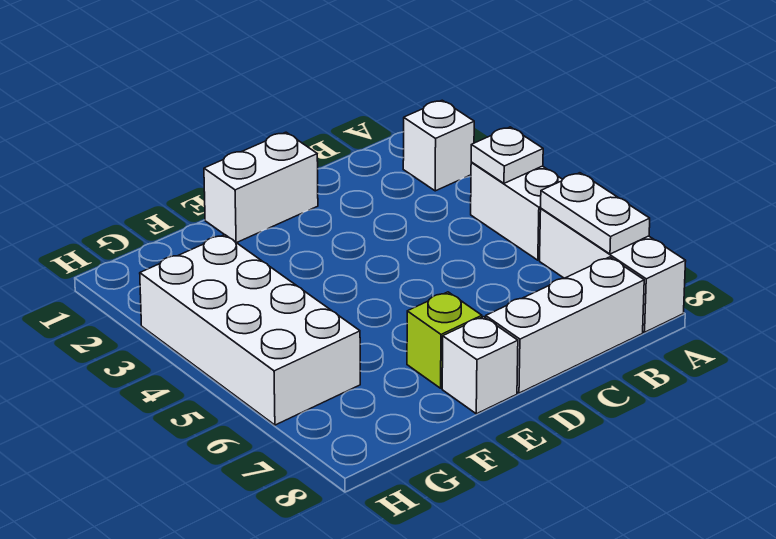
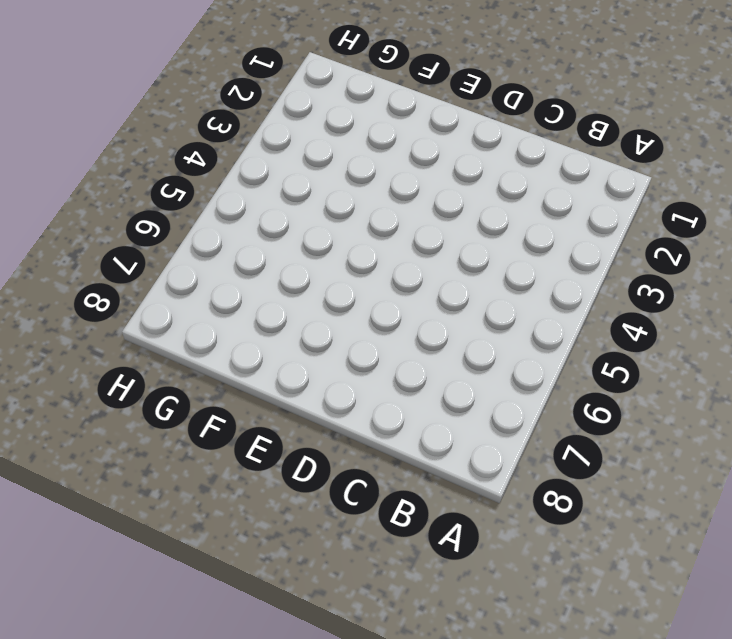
none -> white brick A2 level 1
none -> white brick A4:A5 level 1

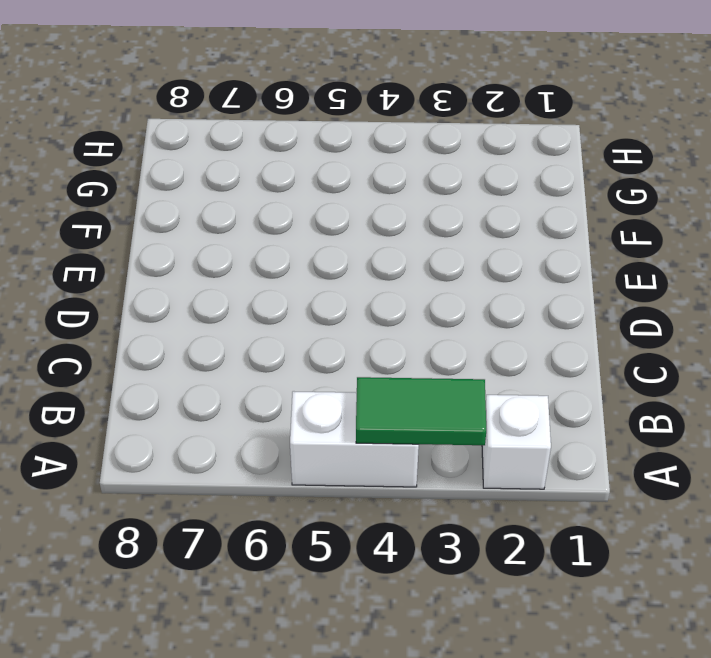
green tile A3:A4 level 2 -> white plate A4 level 2
none -> white brick A6:A8 level 1
none -> white brick B8:D8 level 1

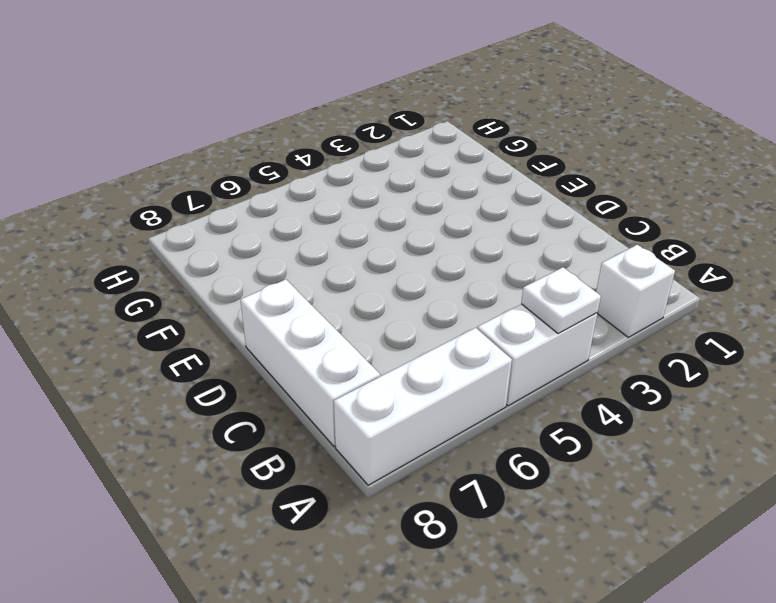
none -> white brick D1:E1 level 1
none -> lime brick E7 level 1

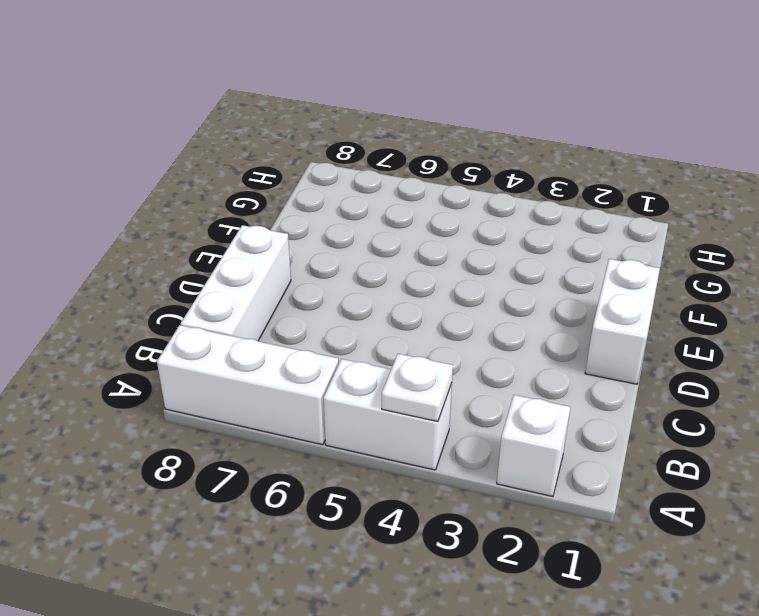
none -> lime brick E7 level 1
none -> white brick E8 level 1

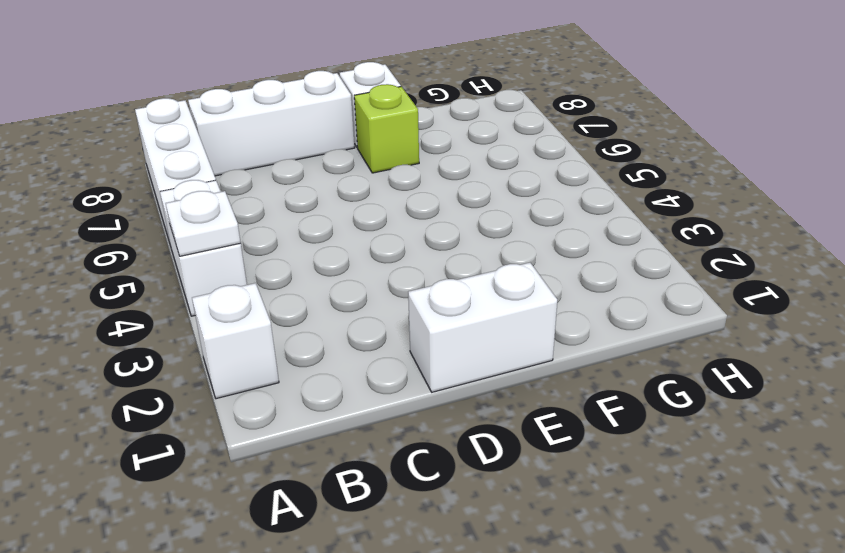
none -> white brick G3:H6 level 1
none -> white plate A6:A7 level 2

